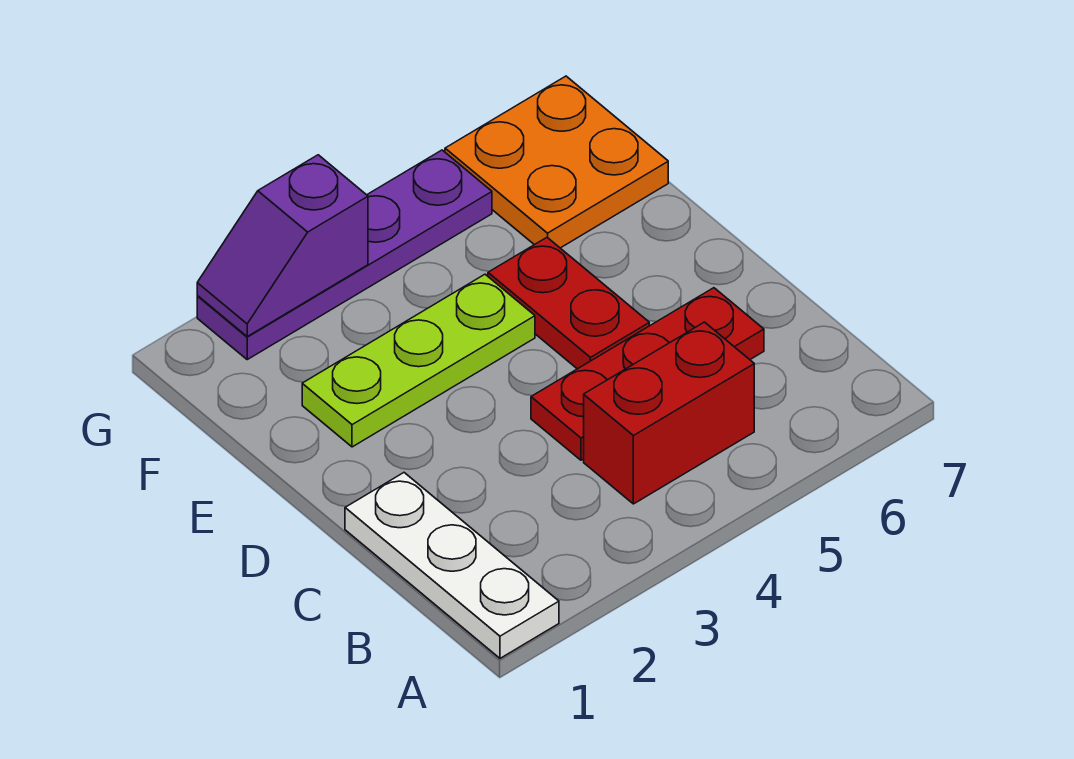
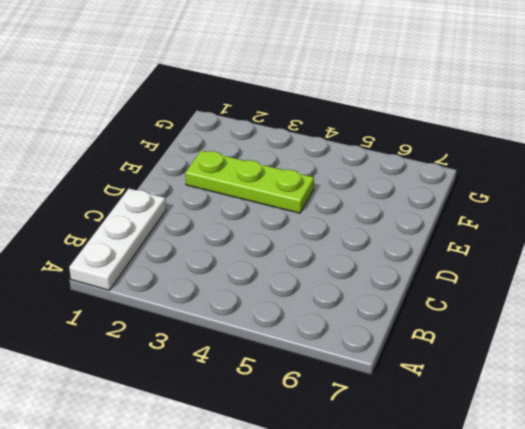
none -> red brick B4:B5 level 1
none -> red plate C4:C6 level 1

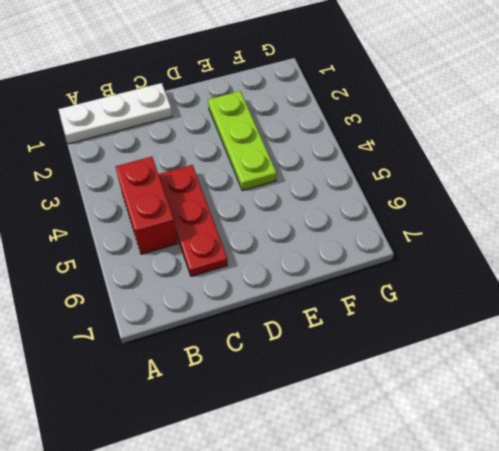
none -> red plate D5:E5 level 1
none -> orange plate F6:G7 level 1

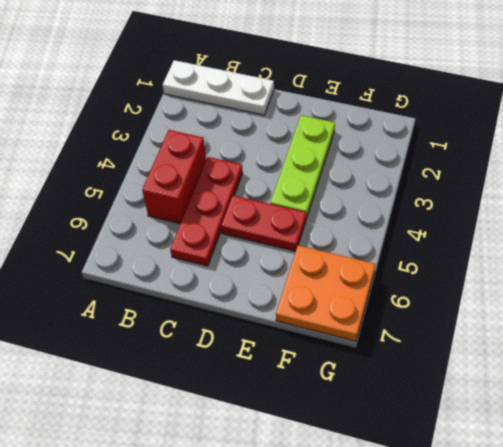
none -> purple plate G2:G5 level 1
none -> purple slope G2:G3 level 2 top 3

